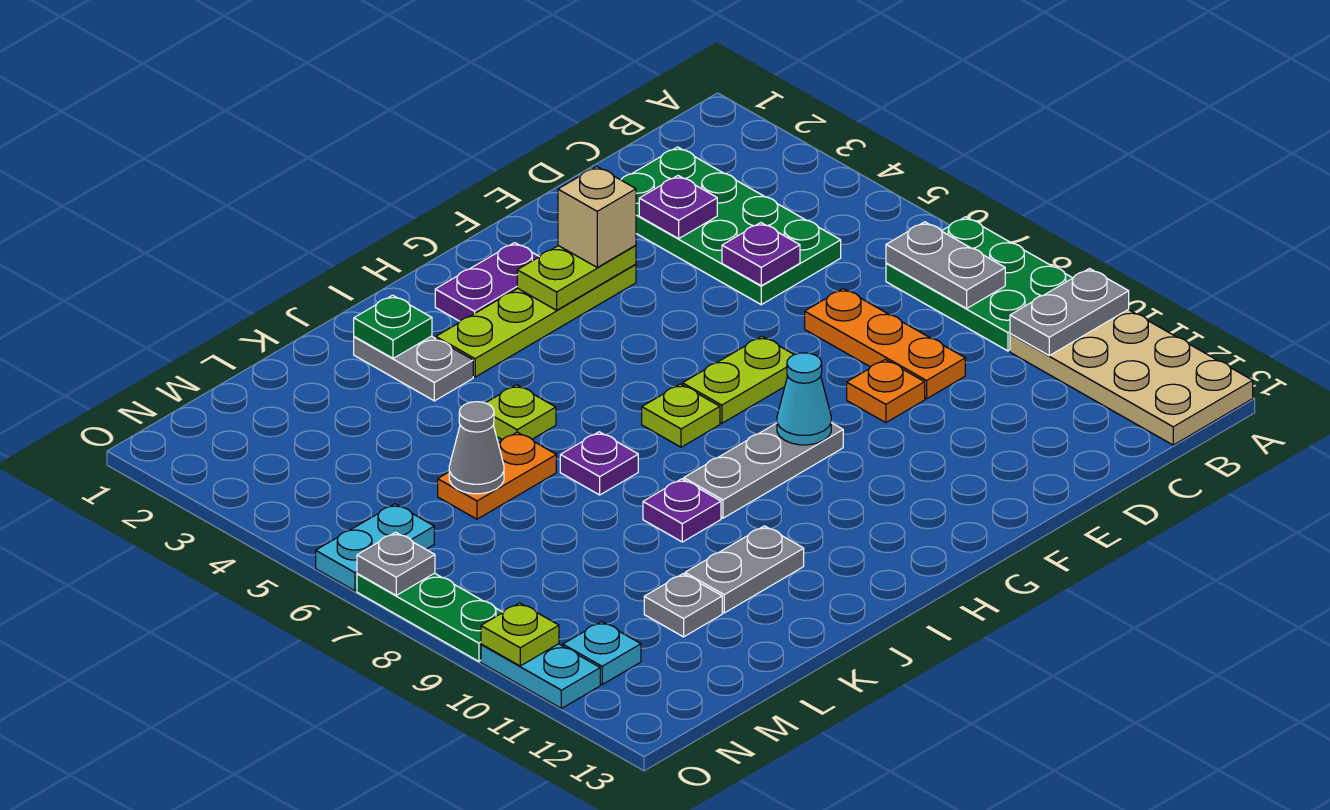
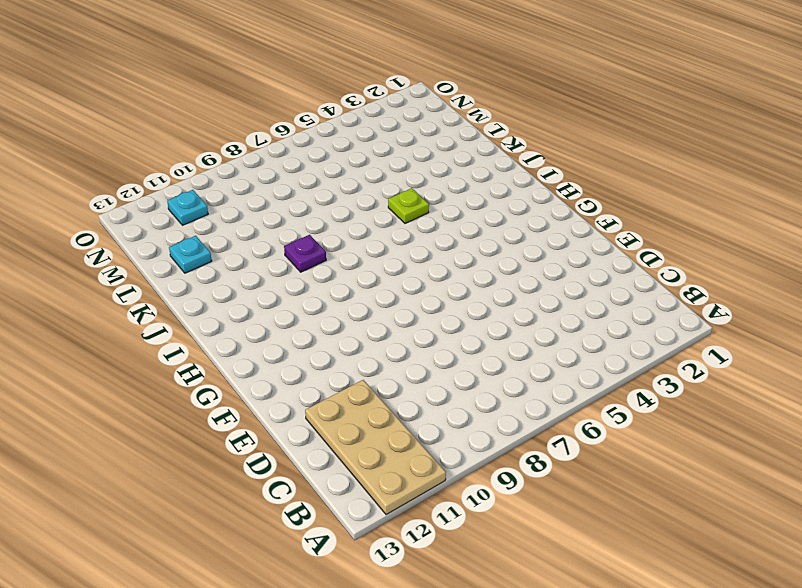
tan plate A11:D12 level 1 -> tan plate A10:B13 level 1
cyan plate L12 level 1 -> none
none -> green plate A7:B9 level 1
none -> green plate C2:D5 level 1
none -> orange plate D7:D9 level 1
none -> orange plate E9 level 1

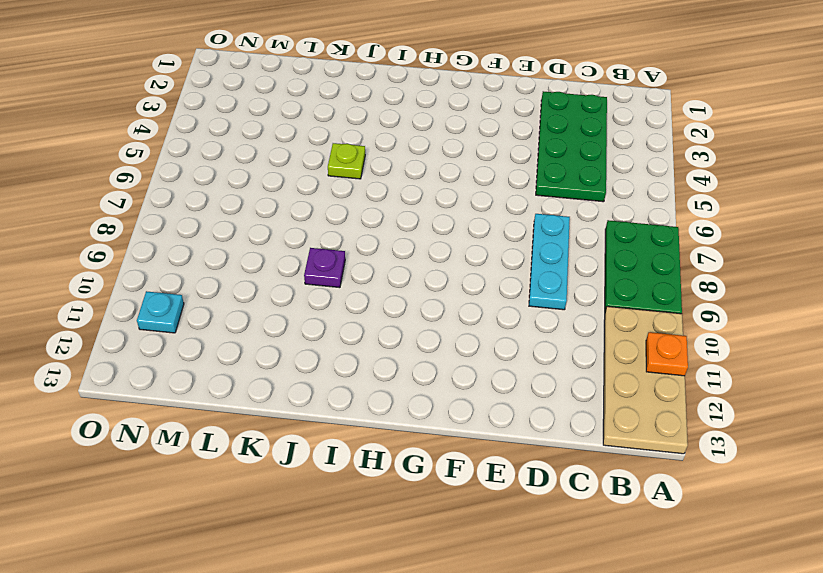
orange plate A11 level 2 -> orange plate E9 level 1
cyan plate D7:D9 level 1 -> orange plate D7:D9 level 1
none -> lime plate F3:I3 level 1
none -> lime plate F7:G7 level 1
none -> purple plate G2:H2 level 1
none -> grey plate G9:I9 level 1

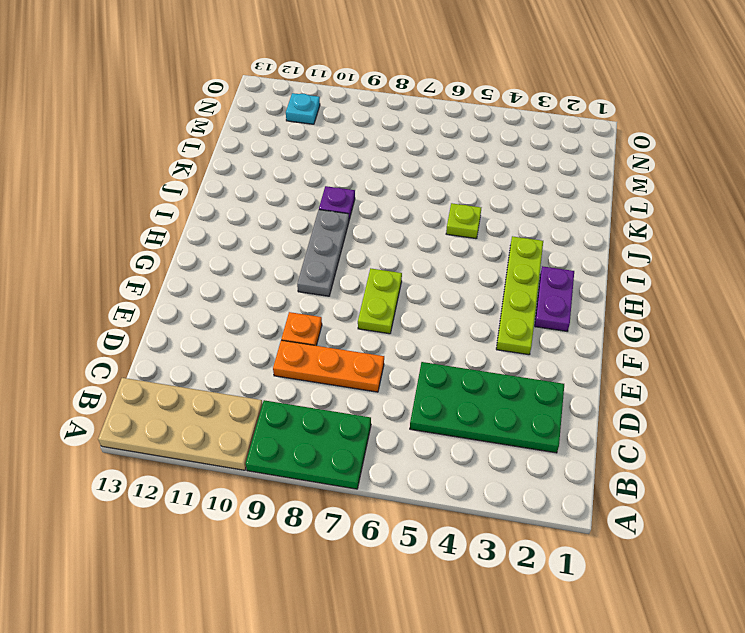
none -> lime plate H7 level 1
none -> grey plate J2:J3 level 1
none -> purple plate J7 level 1
none -> grey plate J11:K11 level 1

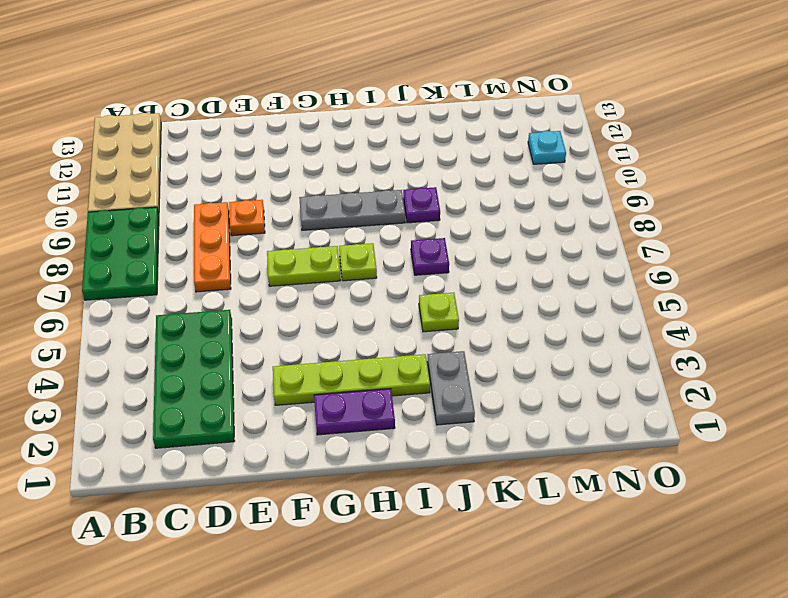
none -> grey plate J11:K11 level 1
none -> orange plate K6:L6 level 1
none -> grey plate L11 level 1
none -> cyan plate N6:O6 level 1

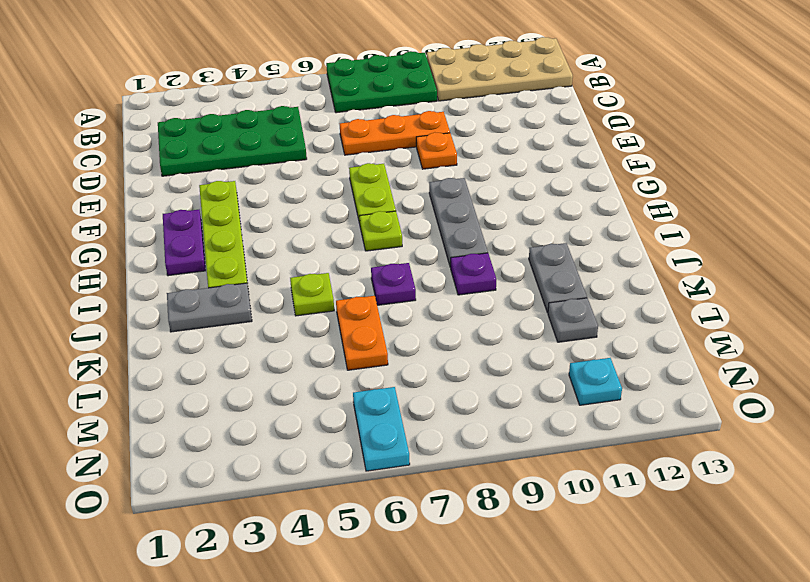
none -> green plate O7:O9 level 1
none -> cyan plate O10:O11 level 1
none -> grey plate A10:B10 level 2
none -> grey plate B7:B8 level 2

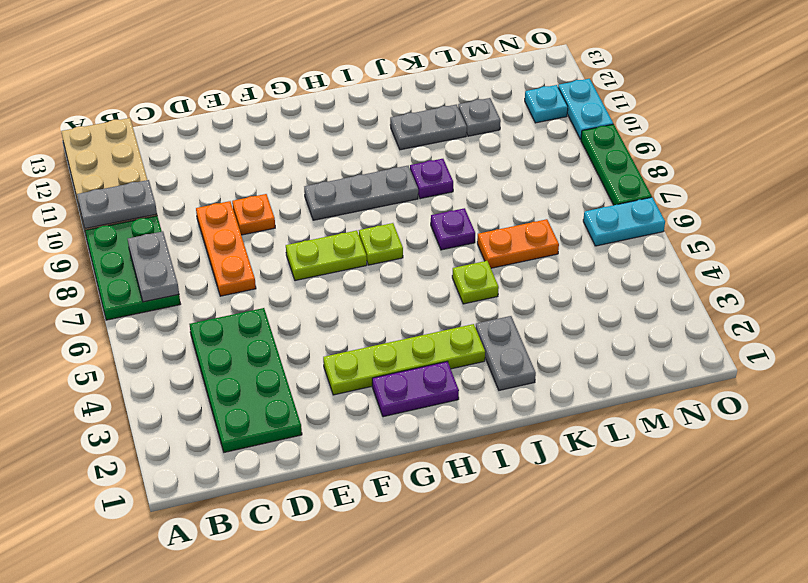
none -> purple plate D3 level 2
none -> purple plate D5 level 2
none -> lime plate F3:G3 level 2
none -> cyan cone G9 level 2

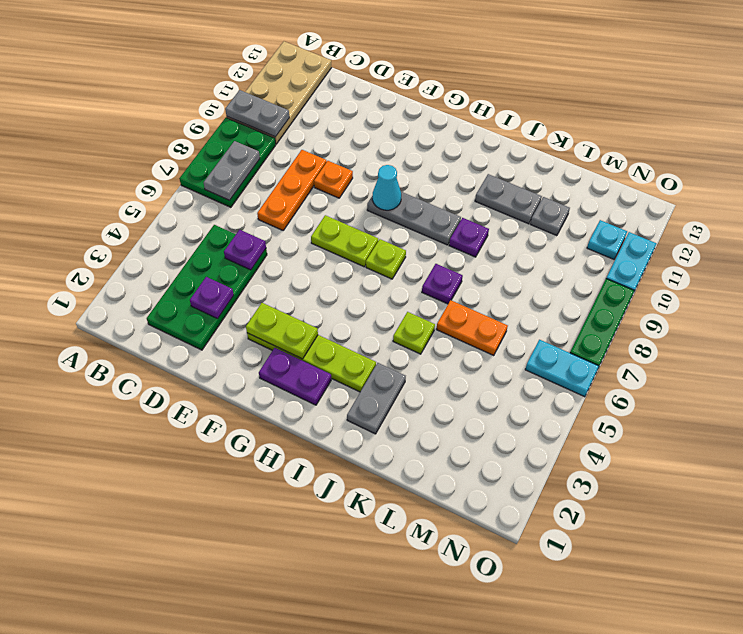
none -> green plate J2 level 2
none -> grey cone L6 level 2
none -> grey plate O7 level 2
none -> lime plate O10 level 2

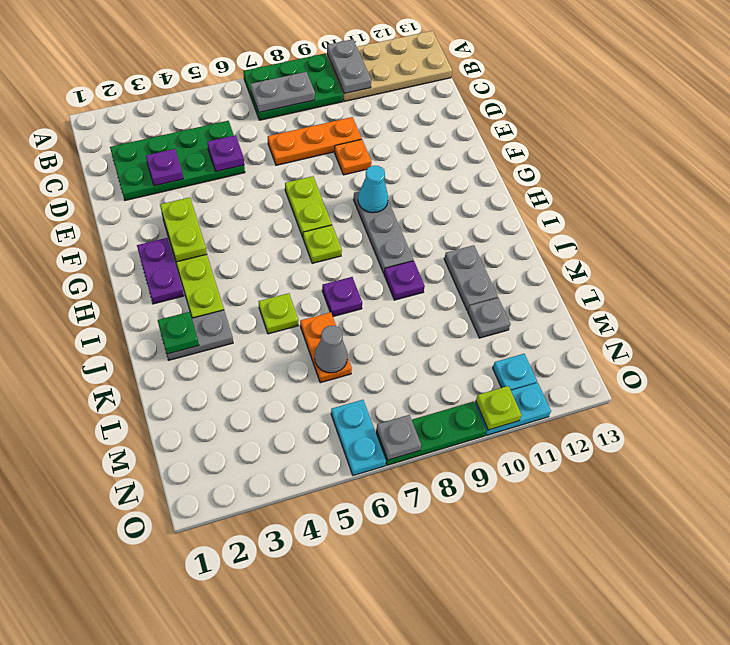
none -> tan brick F3 level 3

